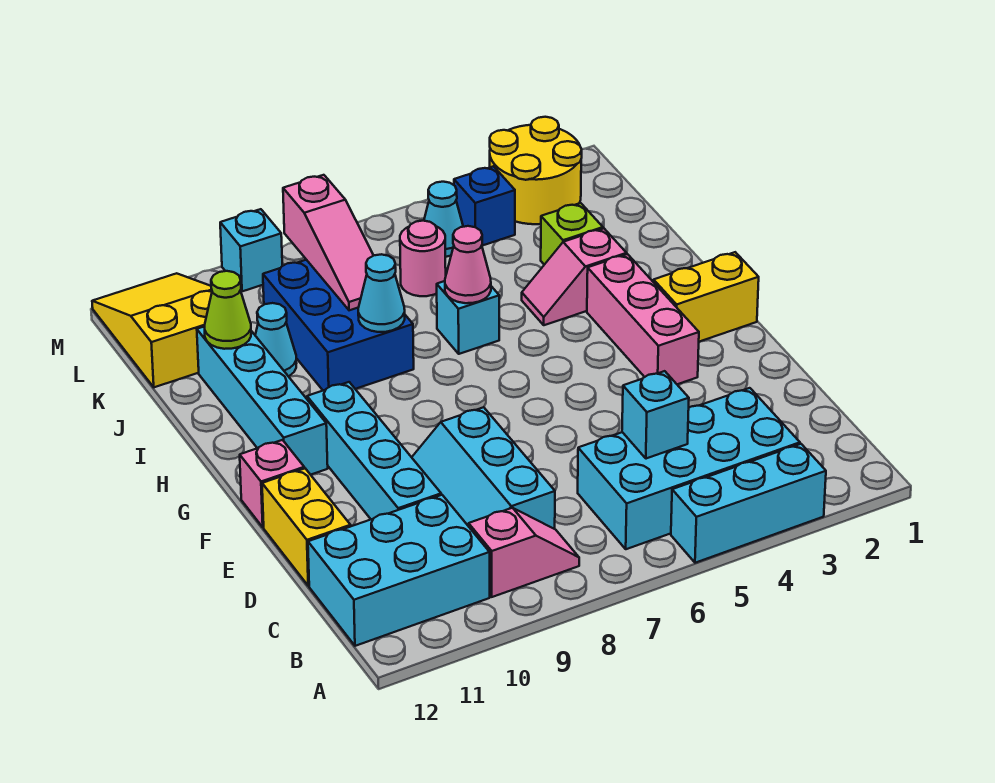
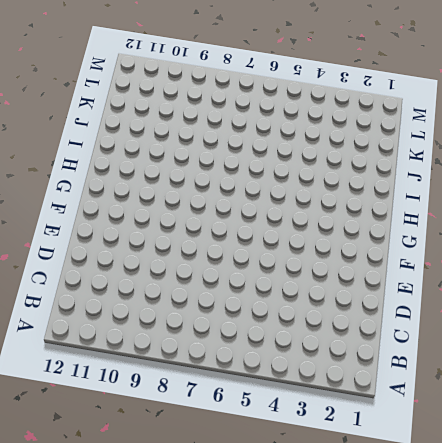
none -> cyan brick A3:A5 level 1
none -> cyan brick B3:C6 level 1
none -> pink slope B8:B9 level 1 top 9

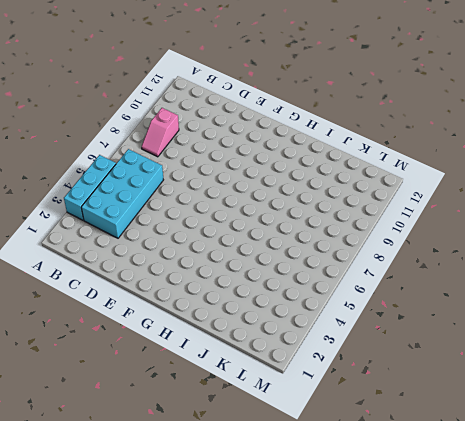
none -> cyan brick B10:C12 level 1
none -> cyan slope C8:E9 level 1 top 8
none -> cyan brick D10:G10 level 1

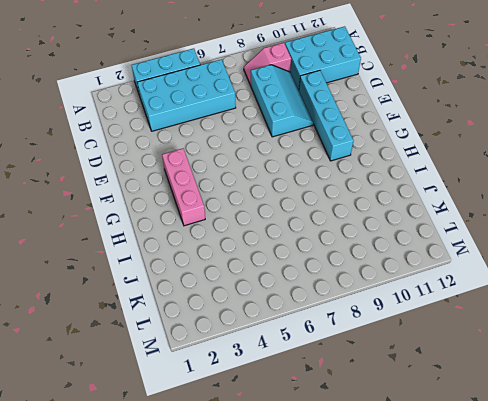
none -> yellow brick D12:E12 level 1
none -> pink brick F12 level 1
none -> yellow brick G1:G2 level 1

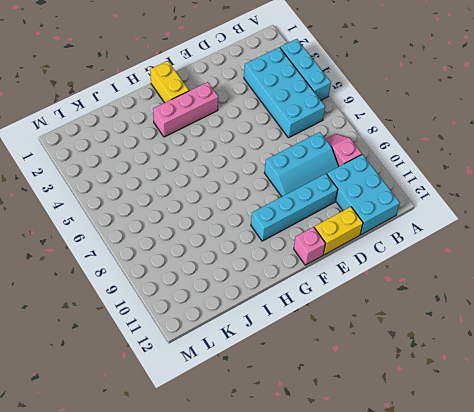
none -> cyan brick G11:J11 level 1
none -> pink slope I3:I4 level 1 top 3
none -> cyan brick I6 level 1

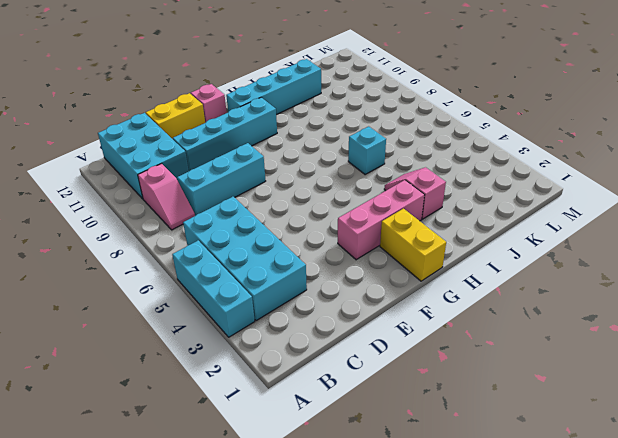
none -> blue brick I8:K9 level 1
none -> lime brick J3 level 1
none -> cyan cone J10 level 1

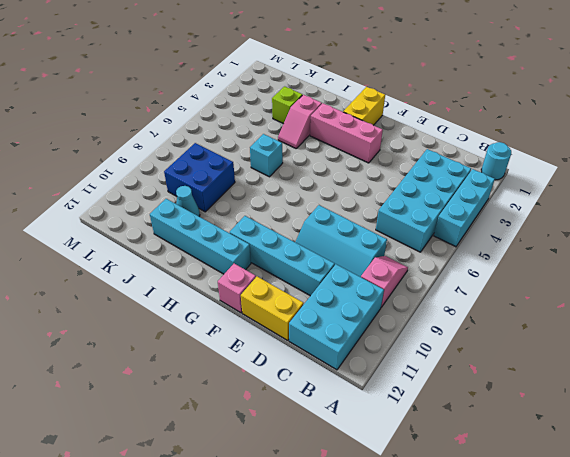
cyan round brick A1 level 1 -> none
blue brick J8:K9 level 1 -> blue brick I8:K9 level 1
none -> pink round brick K6 level 1
none -> yellow slope K11:M12 level 1 top K
none -> yellow round brick L2:M3 level 1

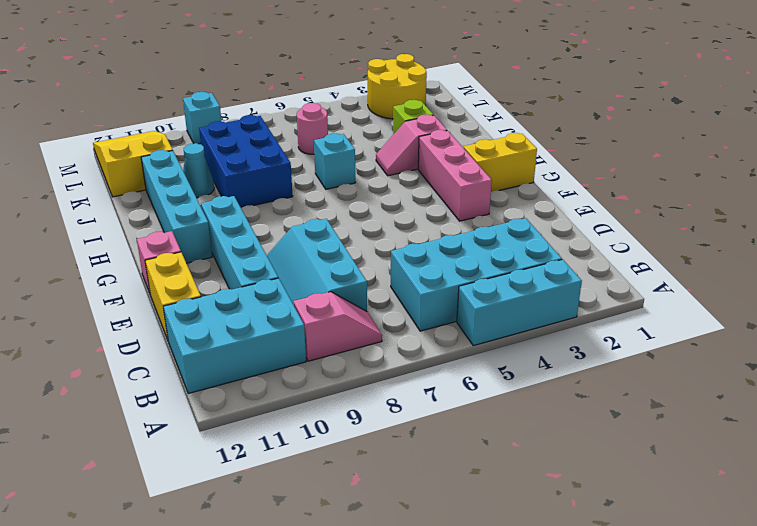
none -> blue brick L4 level 1
none -> cyan cone L5 level 1
none -> cyan brick C5 level 2

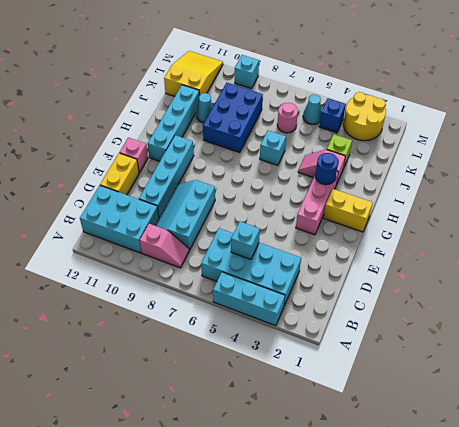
blue round brick H3 level 2 -> none
none -> pink cone I6 level 2
none -> cyan cone I8 level 2
none -> pink slope J8:L8 level 2 top L

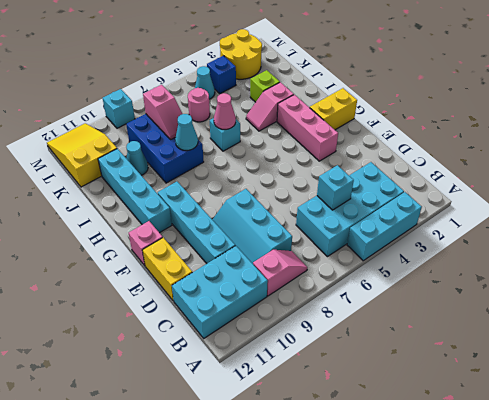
pink slope J8:K8 level 2 top K -> pink slope J8:L8 level 2 top L
none -> lime cone J11 level 2

